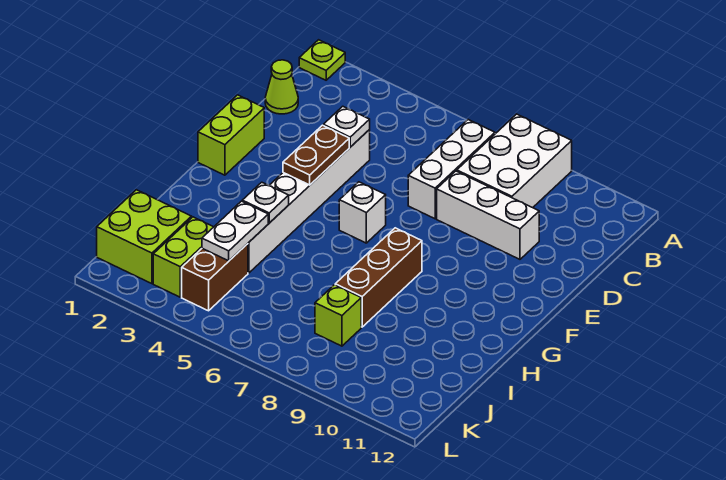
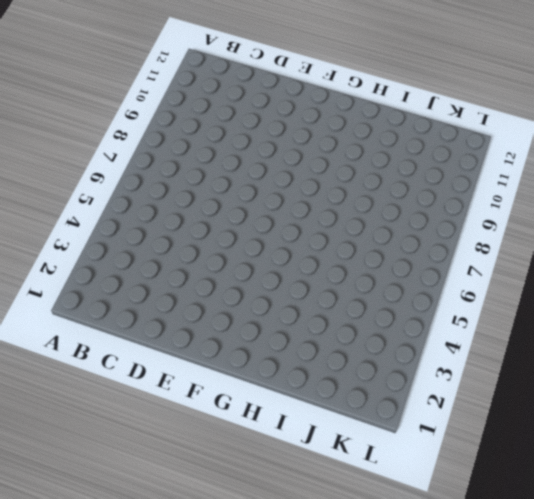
none -> lime plate A1 level 1
none -> white brick A8:C9 level 1
none -> white brick B7:D7 level 1

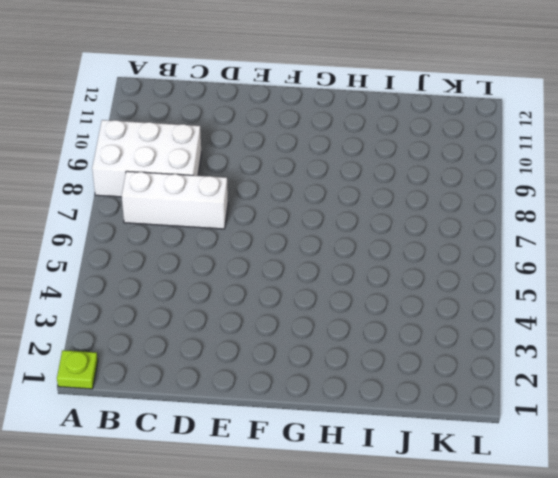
none -> lime cone C1 level 1
none -> white brick D4:I4 level 1
none -> white brick D8:D10 level 1

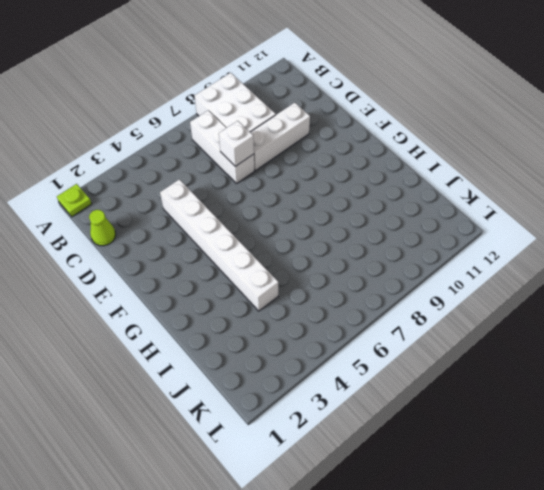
white brick D7 level 2 -> white brick F6 level 1
none -> lime brick E1:F1 level 1
none -> brown brick G8:I8 level 1
none -> lime brick J1:K2 level 1

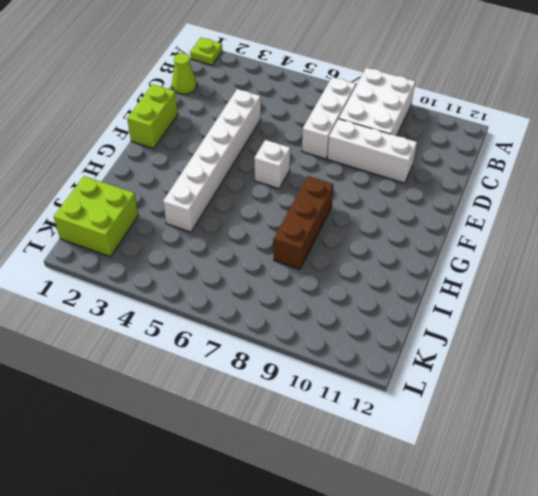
none -> lime brick J3:K3 level 1
none -> brown brick J4:K4 level 1
none -> lime brick J8 level 1

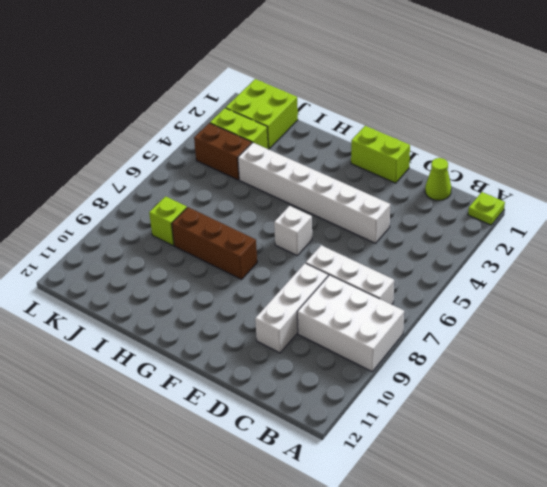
none -> white plate D4 level 2
none -> brown plate E4:F4 level 2
none -> white plate H4 level 2

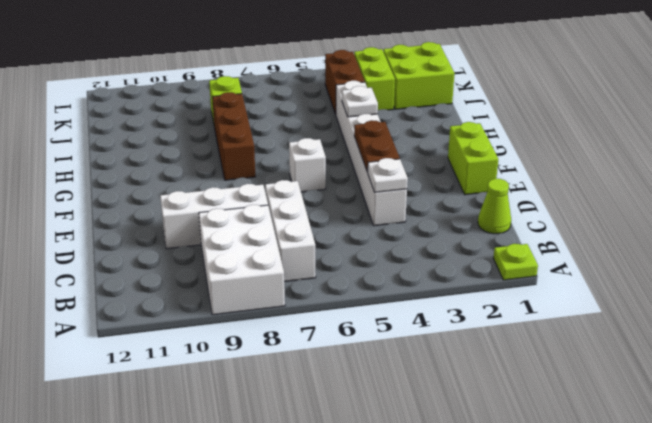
none -> white plate I4:J4 level 2

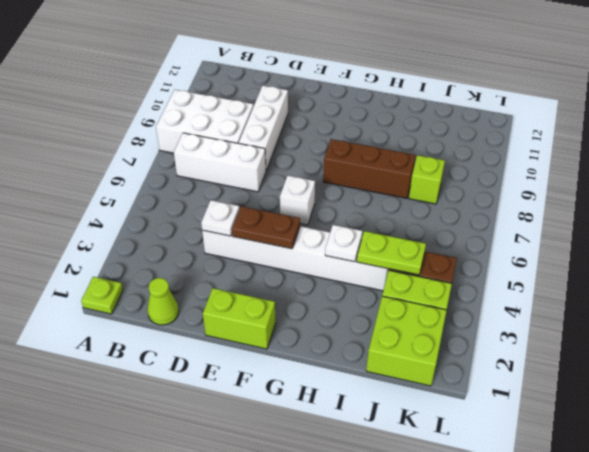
lime plate I4:J4 level 2 -> white plate I4:J4 level 2

